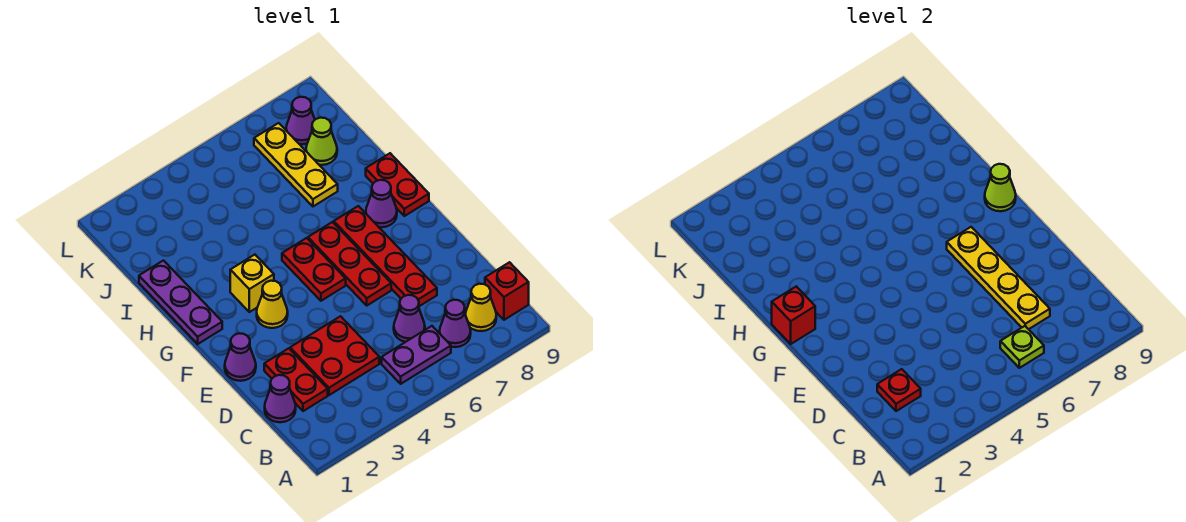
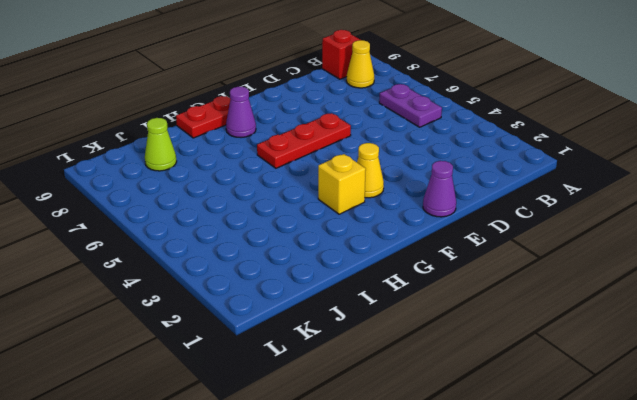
none -> purple cone B7 level 1
none -> purple cone C1 level 1
none -> red plate C2:D2 level 1

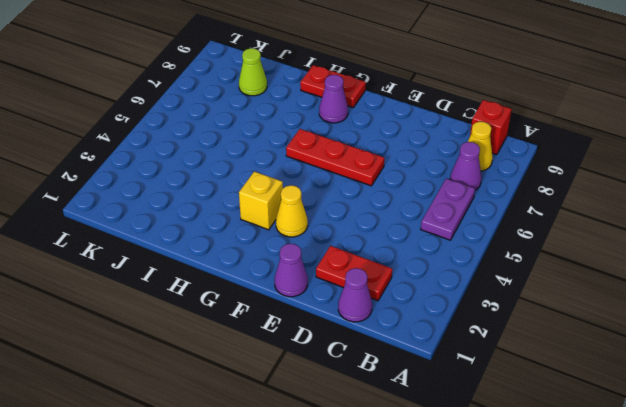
none -> red plate C3:D4 level 1
none -> purple cone C6 level 1
none -> red plate D7:G7 level 1

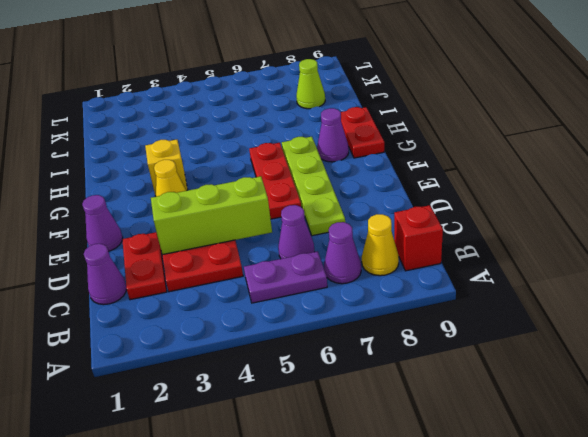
lime brick D3:D5 level 2 -> none
lime plate D7:G7 level 1 -> red plate D7:G7 level 1
none -> red plate F5:G5 level 1
none -> purple plate G1:I1 level 1
none -> yellow plate I7:K7 level 1

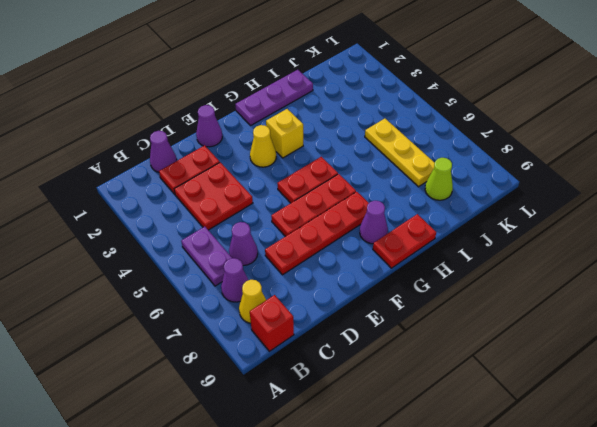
yellow plate J5:J7 level 1 -> yellow plate I7:K7 level 1
none -> purple cone K8 level 1
none -> lime plate B6 level 2
none -> red plate C2 level 2

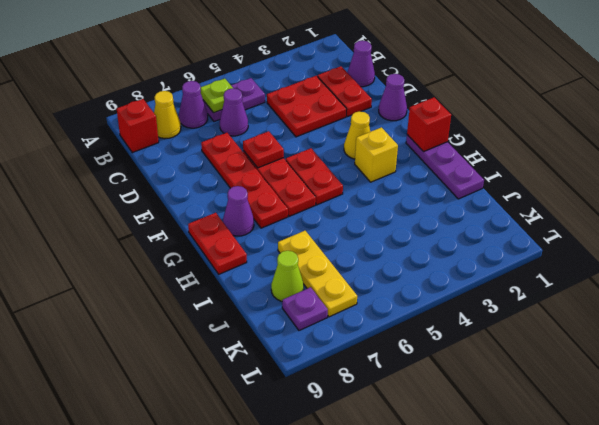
red plate E6 level 2 -> red plate C2 level 2
purple plate K8 level 1 -> purple cone K8 level 1
none -> yellow plate C7:F7 level 2
none -> lime cone G9 level 2

